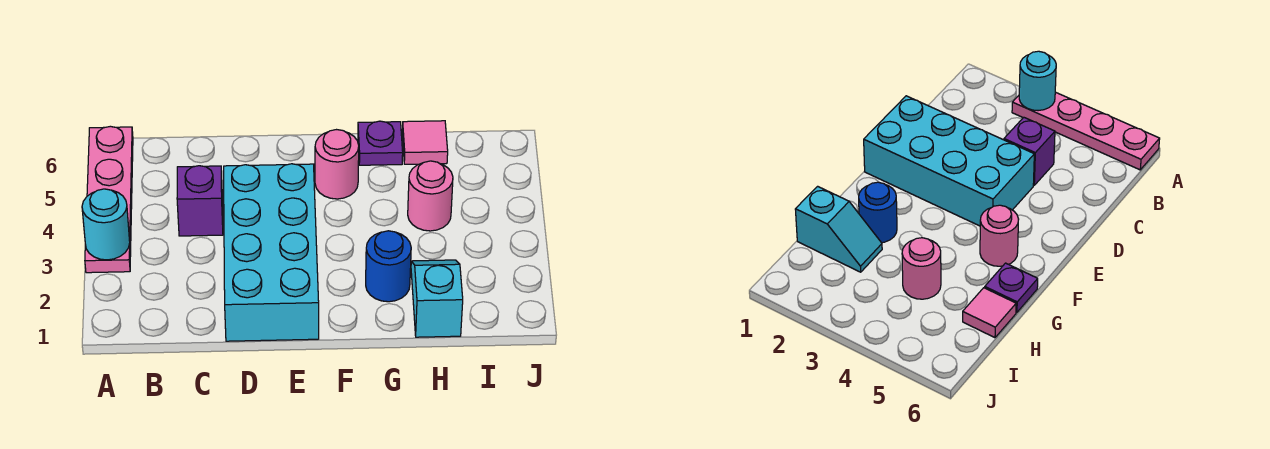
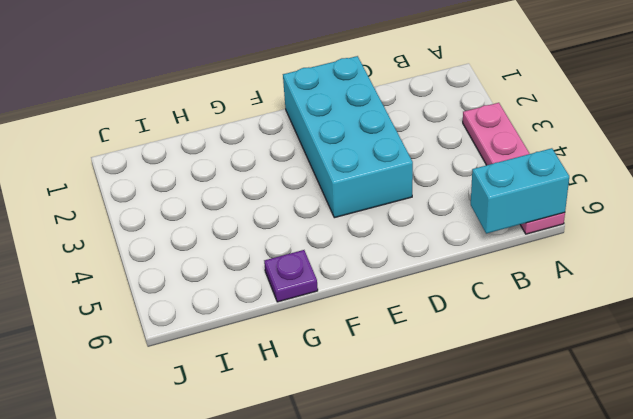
cyan brick A6:B6 level 2 -> none
none -> purple brick C4 level 1
none -> pink round brick F5 level 1

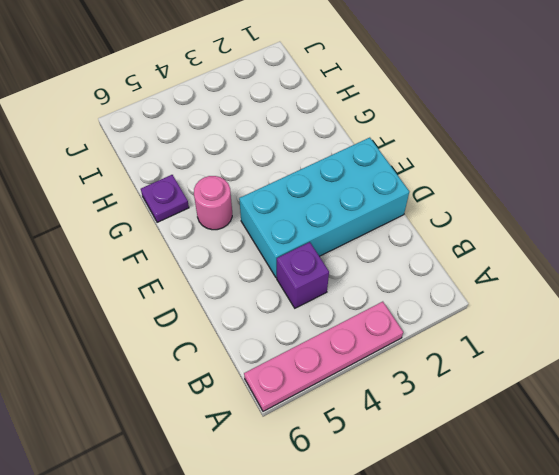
none -> blue round brick G2 level 1
none -> cyan slope H1:H2 level 1 top 1

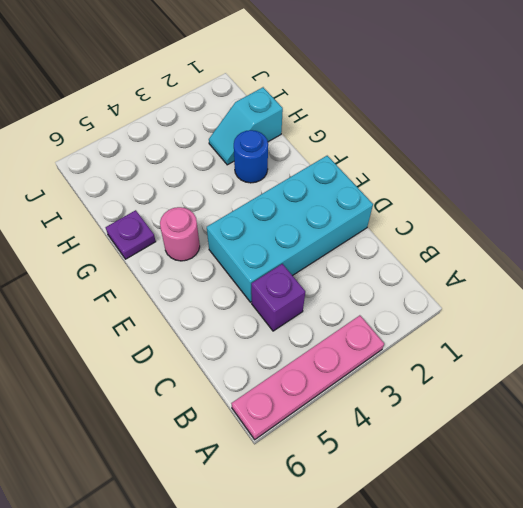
none -> pink round brick H4 level 1
none -> pink tile H6 level 1

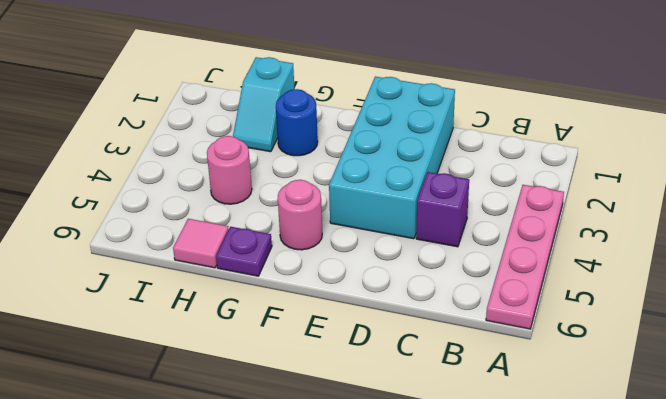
none -> cyan round brick A3 level 2

